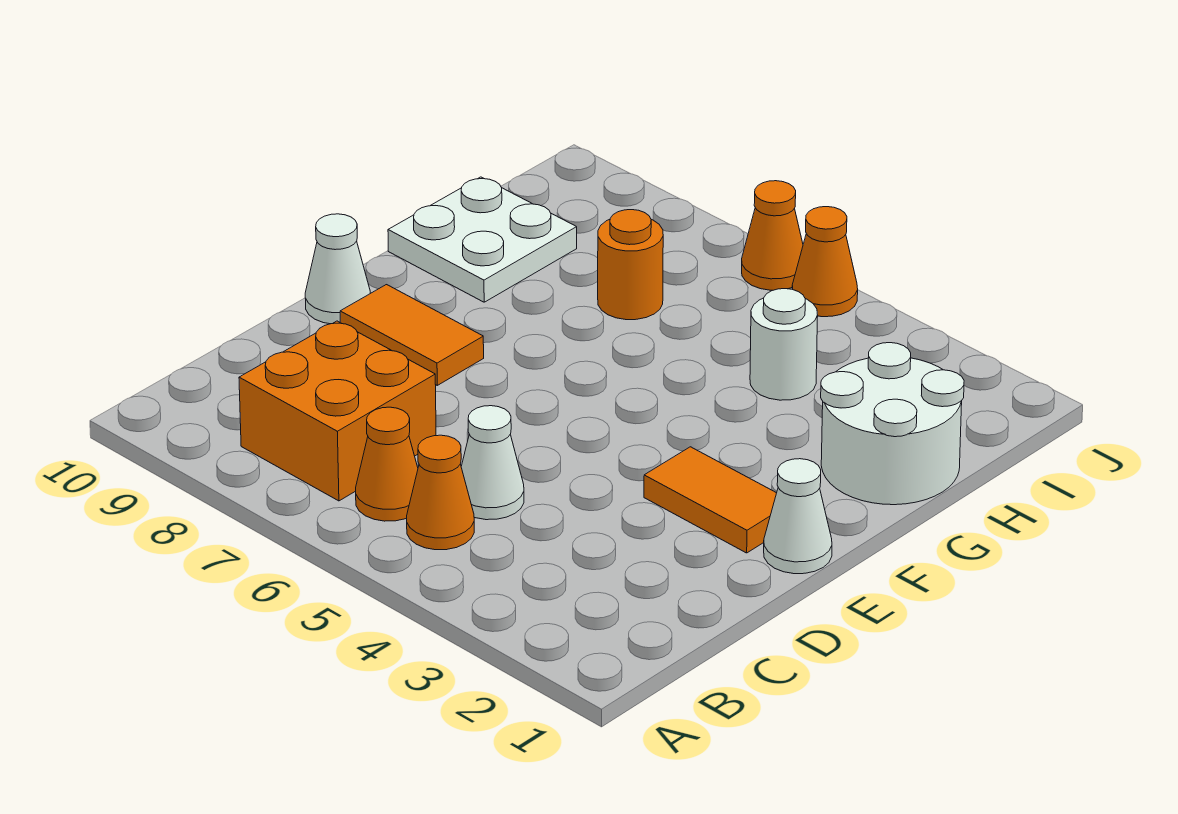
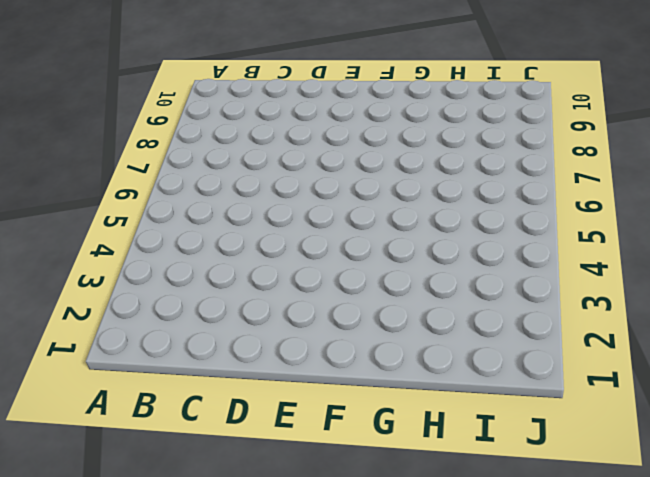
none -> orange cone B5 level 1
none -> orange cone B6 level 1
none -> orange brick B7:C8 level 1

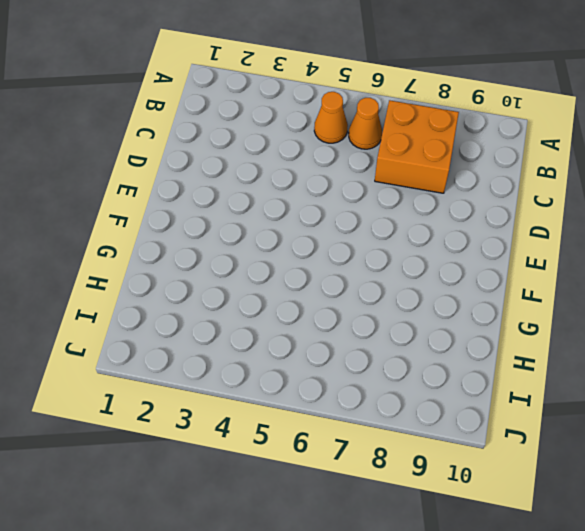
none -> white cone C5 level 1
none -> white cone E1 level 1
none -> orange tile E2:E3 level 1

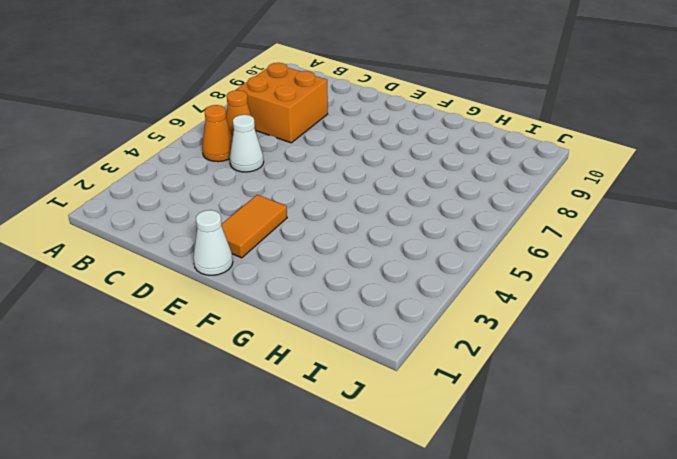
none -> orange tile E8:E9 level 1
none -> white cone E10 level 1
none -> white round brick G1:H2 level 1

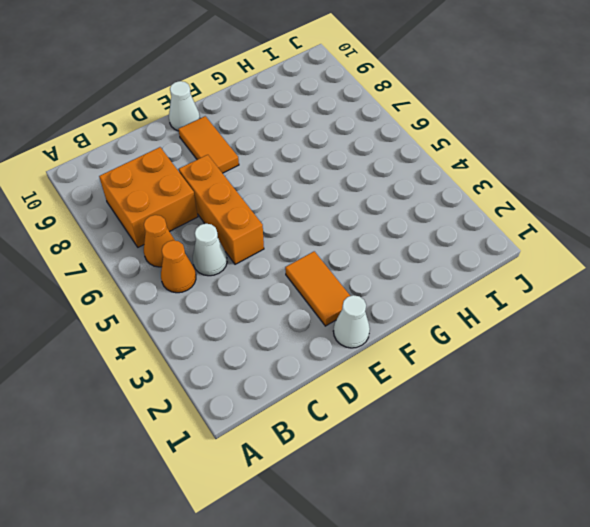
orange brick D5:D7 level 1 -> none
none -> white round brick G1:H2 level 1
none -> white plate G9:H10 level 1
none -> white round brick H4 level 1

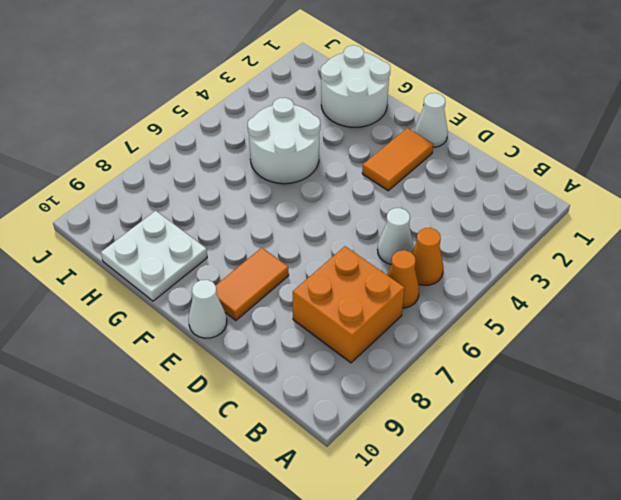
white round brick G4:H5 level 1 -> white round brick H4 level 1
none -> orange round brick H7 level 1
none -> orange cone J5 level 1
none -> orange cone J6 level 1

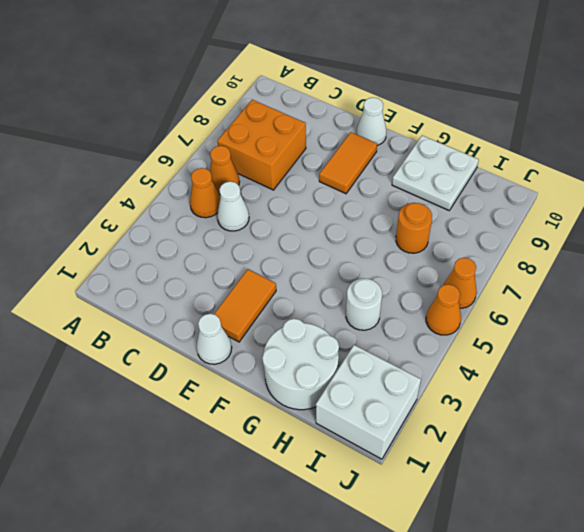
white brick I1:J2 level 1 -> none

